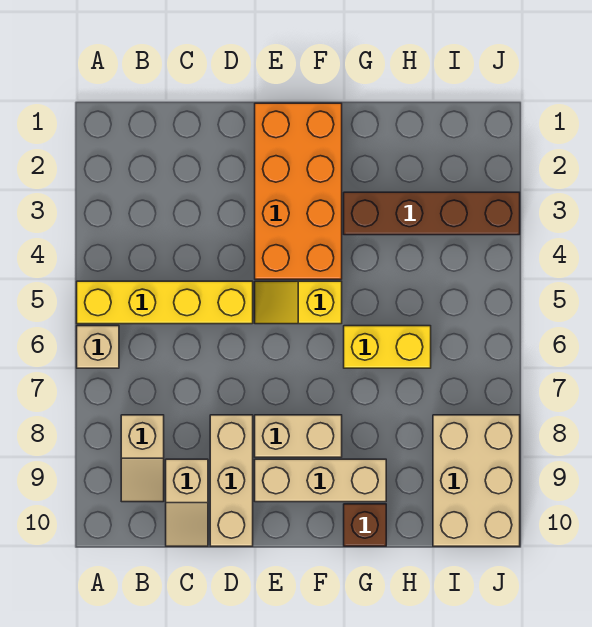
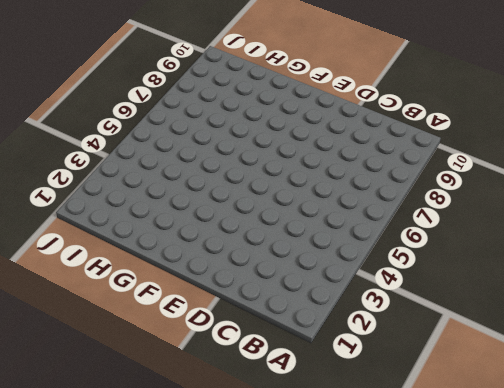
none -> yellow brick A5:D5 level 1
none -> tan brick A6 level 1
none -> tan slope B8:B9 level 1 top 8

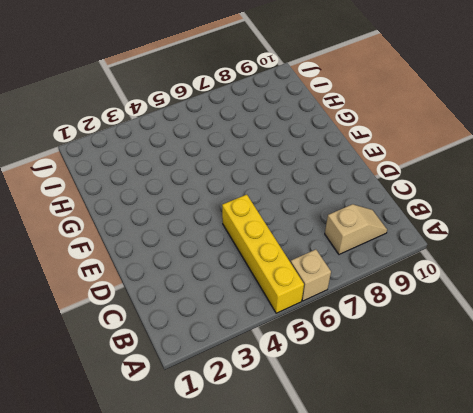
none -> tan slope C9:C10 level 1 top 9
none -> tan brick D8:D10 level 1
none -> orange brick E1:F4 level 1

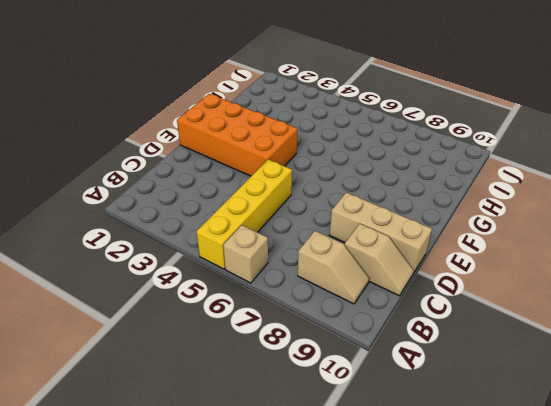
none -> yellow slope E5:F5 level 1 top F
none -> tan brick E8:F8 level 1
none -> tan brick E9:G9 level 1

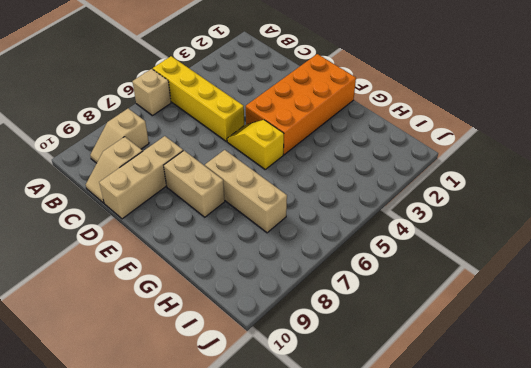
tan brick F7:H7 level 1 -> tan brick E9:G9 level 1
none -> brown brick G3:J3 level 1
none -> yellow brick G6:H6 level 1
none -> brown brick G10 level 1

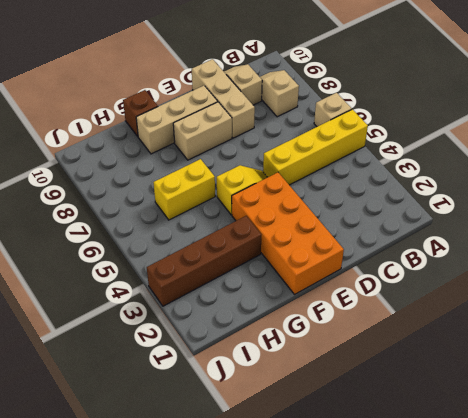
none -> tan brick I8:J10 level 1

